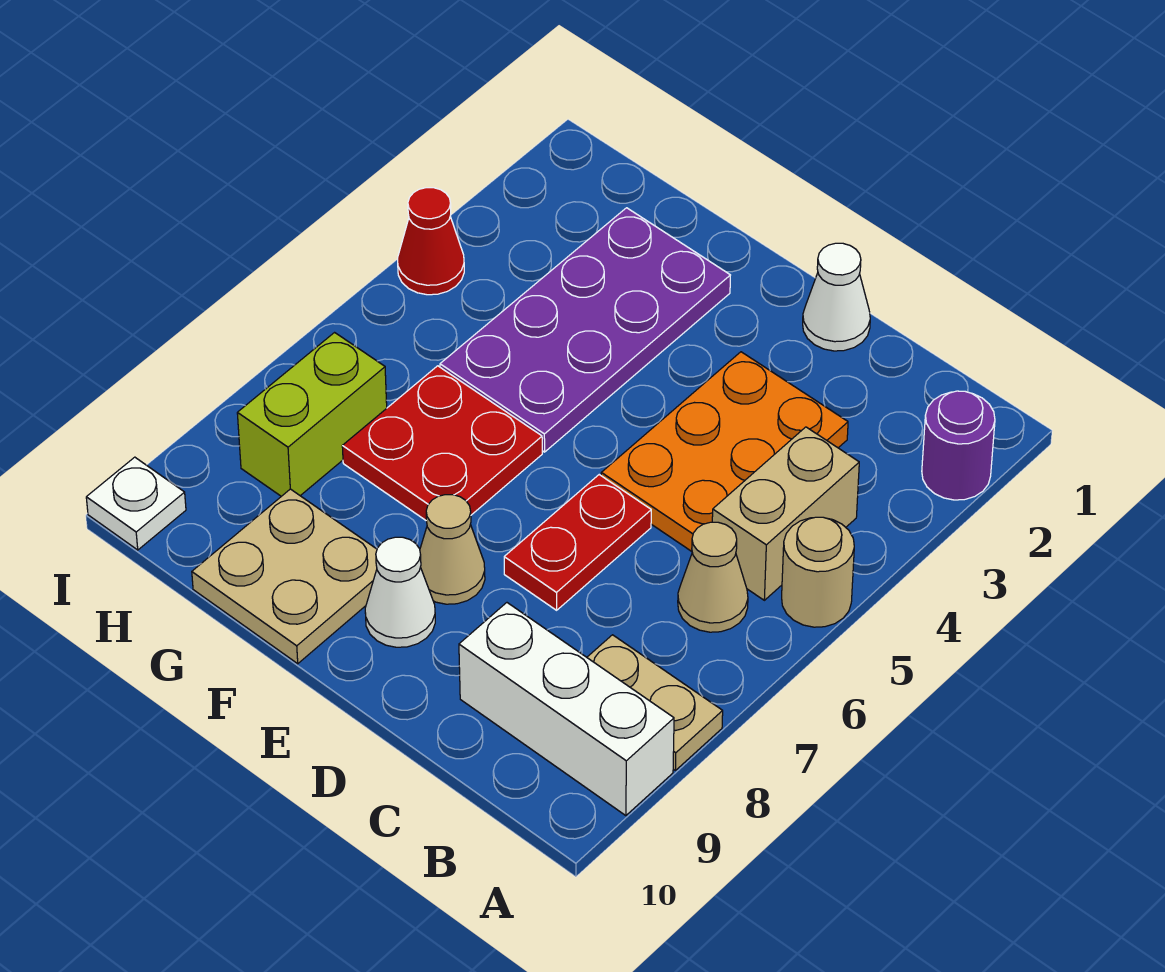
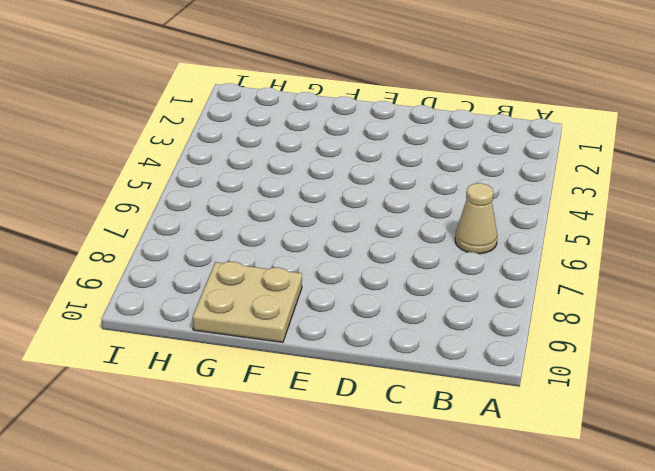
none -> purple round brick A2 level 1
none -> tan round brick A5 level 1
none -> tan plate A8:B8 level 1

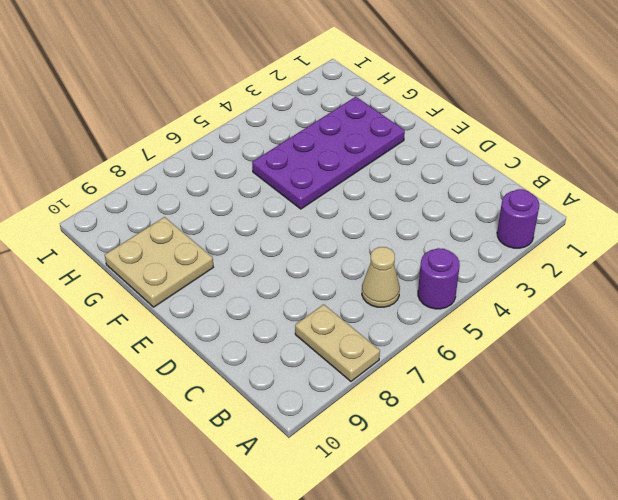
purple round brick A5 level 1 -> tan round brick A5 level 1
none -> white brick A9:C9 level 1
none -> tan brick B4:B5 level 1
none -> orange plate C3:D5 level 1

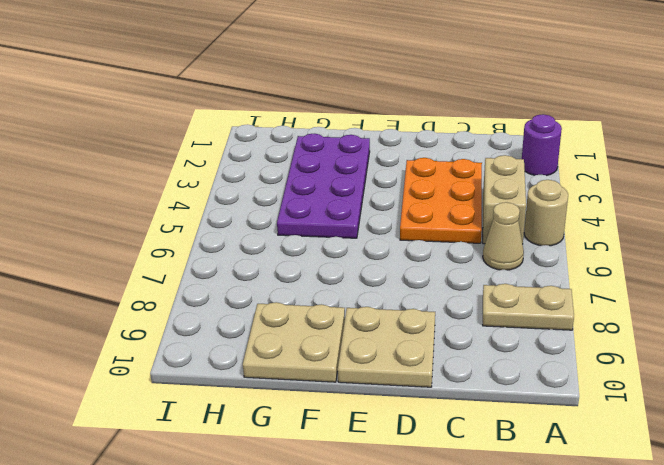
tan plate D9:E10 level 1 -> white cone E9 level 1
none -> white brick A9:C9 level 1
none -> white cone D1 level 1
none -> red plate D6:D7 level 1

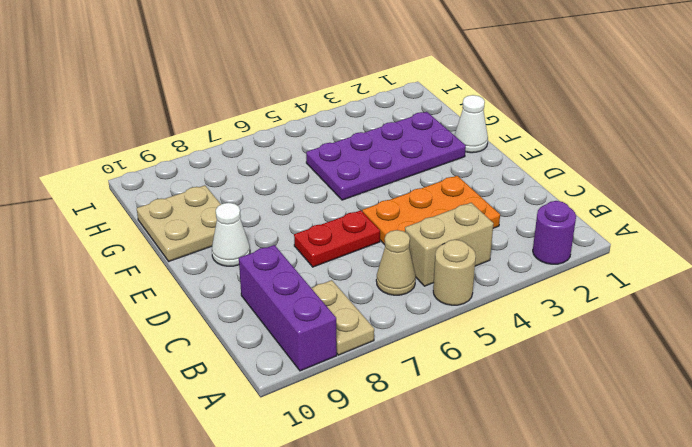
purple brick A9:C9 level 1 -> white brick A9:C9 level 1
white cone F1 level 1 -> white cone D1 level 1
none -> tan cone E8 level 1
none -> red plate F6:G7 level 1
none -> lime brick H7:H8 level 1

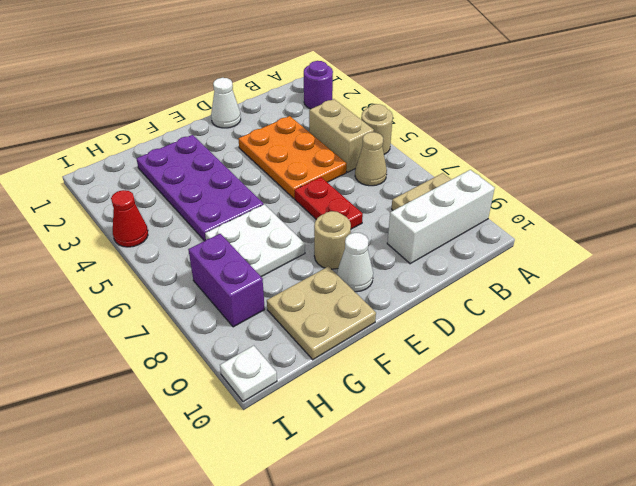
tan round brick E8 level 1 -> tan cone E8 level 1
white plate F6:G7 level 1 -> red plate F6:G7 level 1
purple brick H7:H8 level 1 -> lime brick H7:H8 level 1

